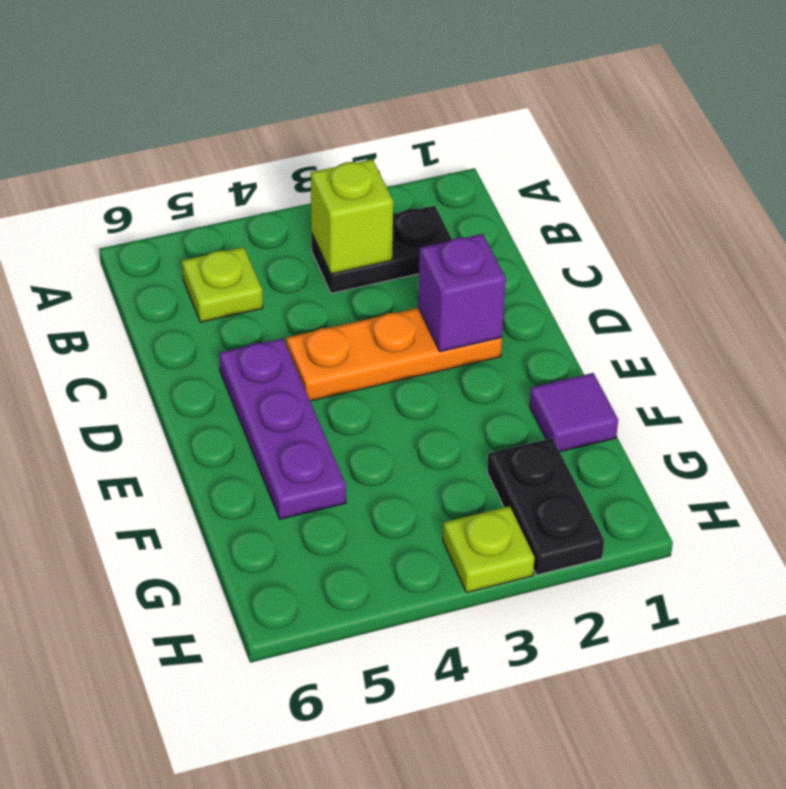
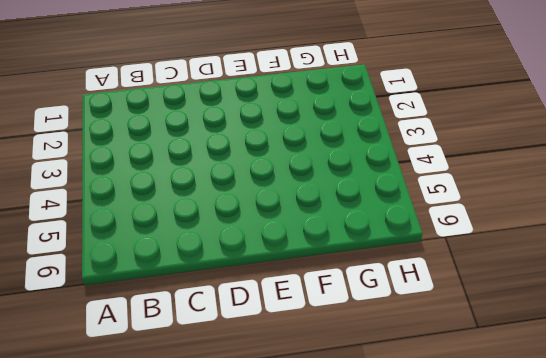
none -> black plate B2:B3 level 1
none -> lime plate B5 level 1

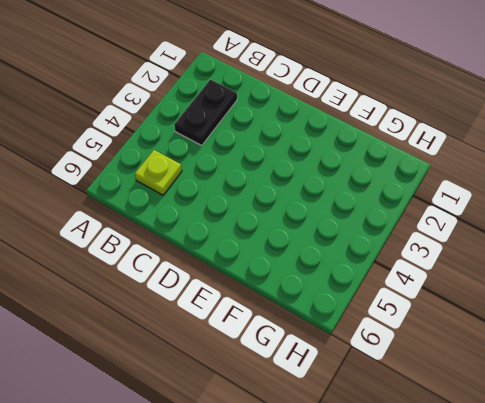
none -> orange plate D2:D4 level 1
none -> purple plate D5:F5 level 1

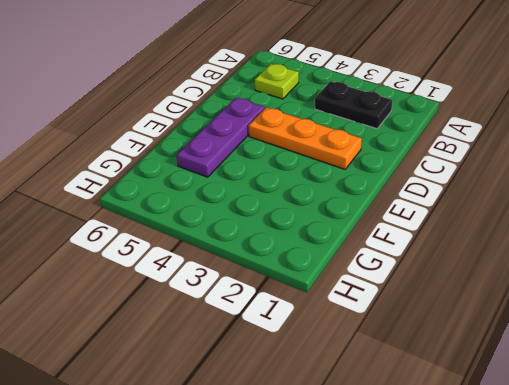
none -> purple tile F1 level 1
none -> black plate G2:H2 level 1

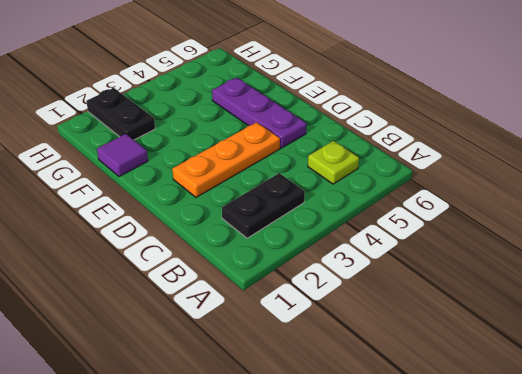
none -> lime plate H3 level 1
none -> lime brick B3 level 2

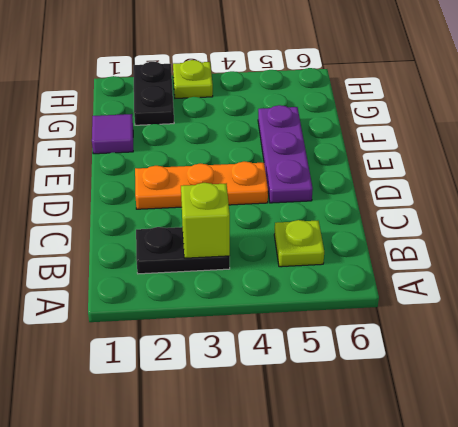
none -> purple brick D2 level 2

